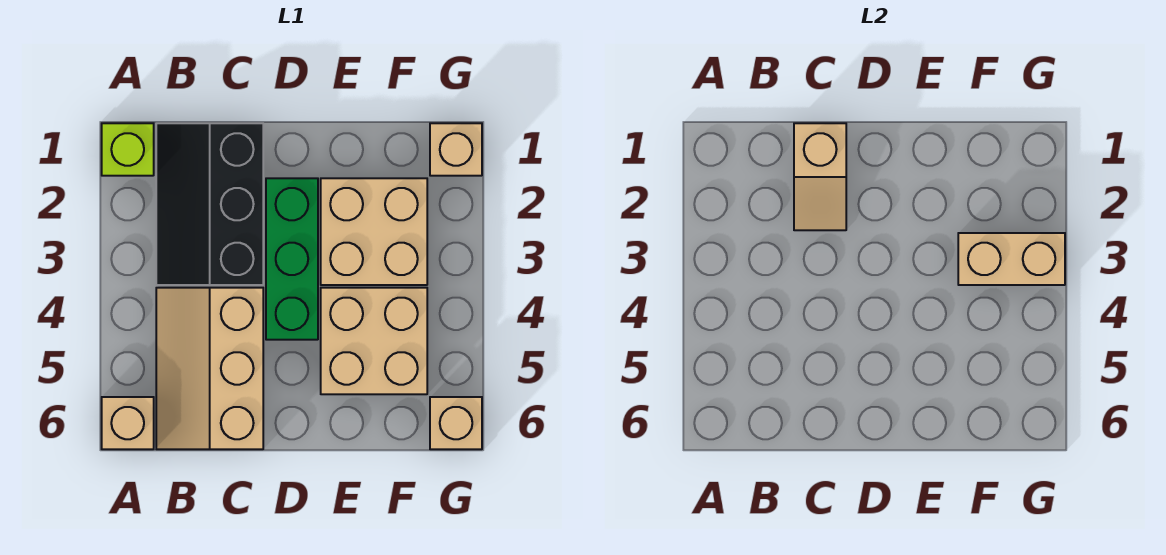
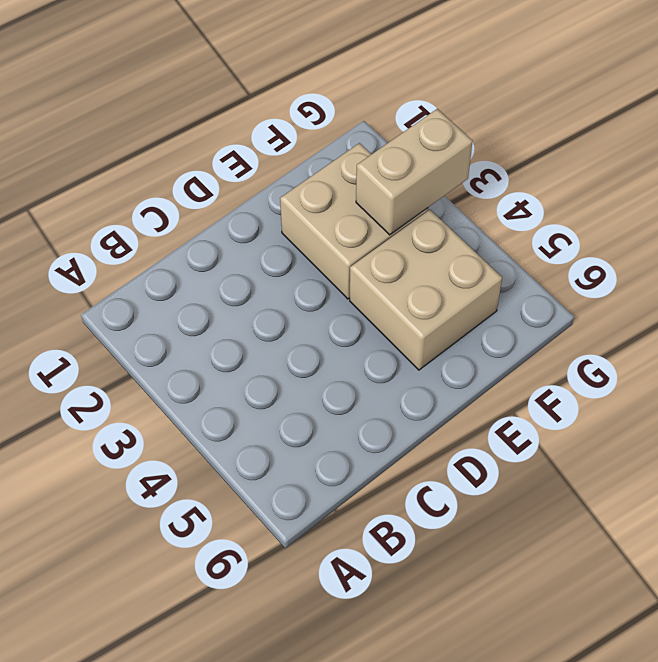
none -> lime brick A1 level 1
none -> tan brick A6 level 1

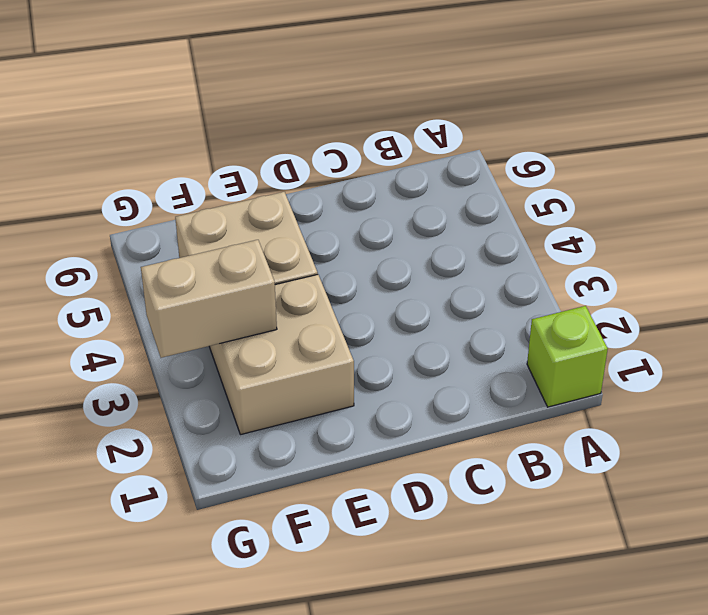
none -> tan brick A6 level 1
none -> black slope B1:C3 level 1 top C

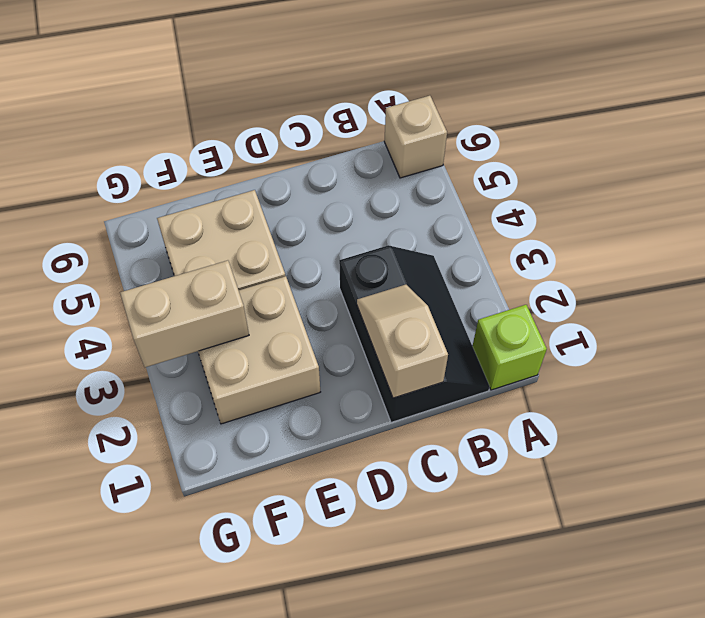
none -> tan slope B4:C6 level 1 top C
none -> green brick D2:D4 level 1

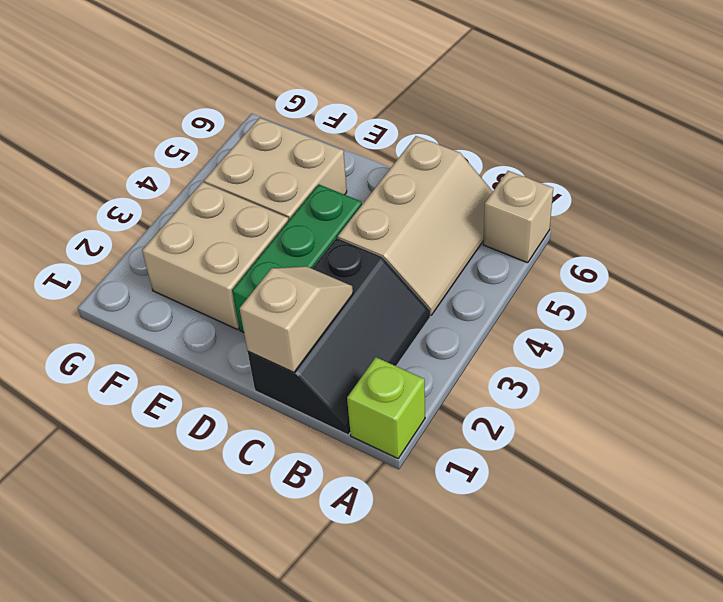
none -> tan brick G1 level 1
none -> tan brick G6 level 1

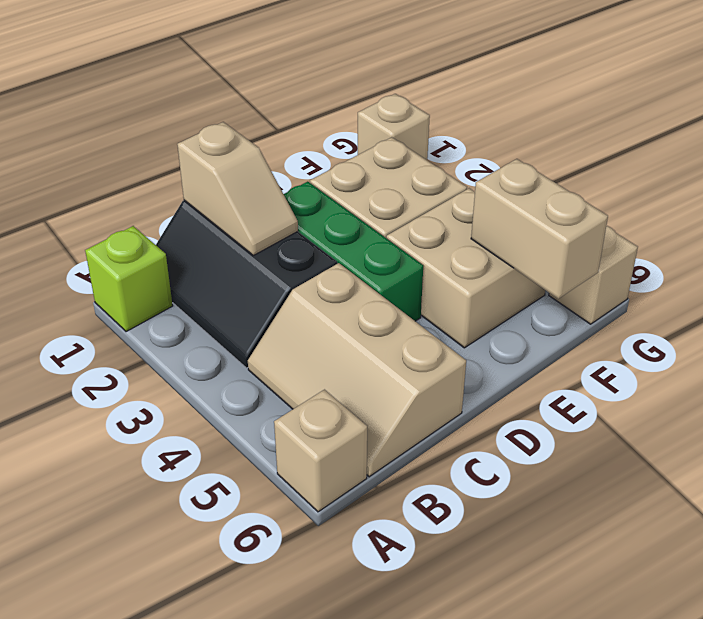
tan brick F5:F6 level 2 -> tan brick F3:G3 level 2

